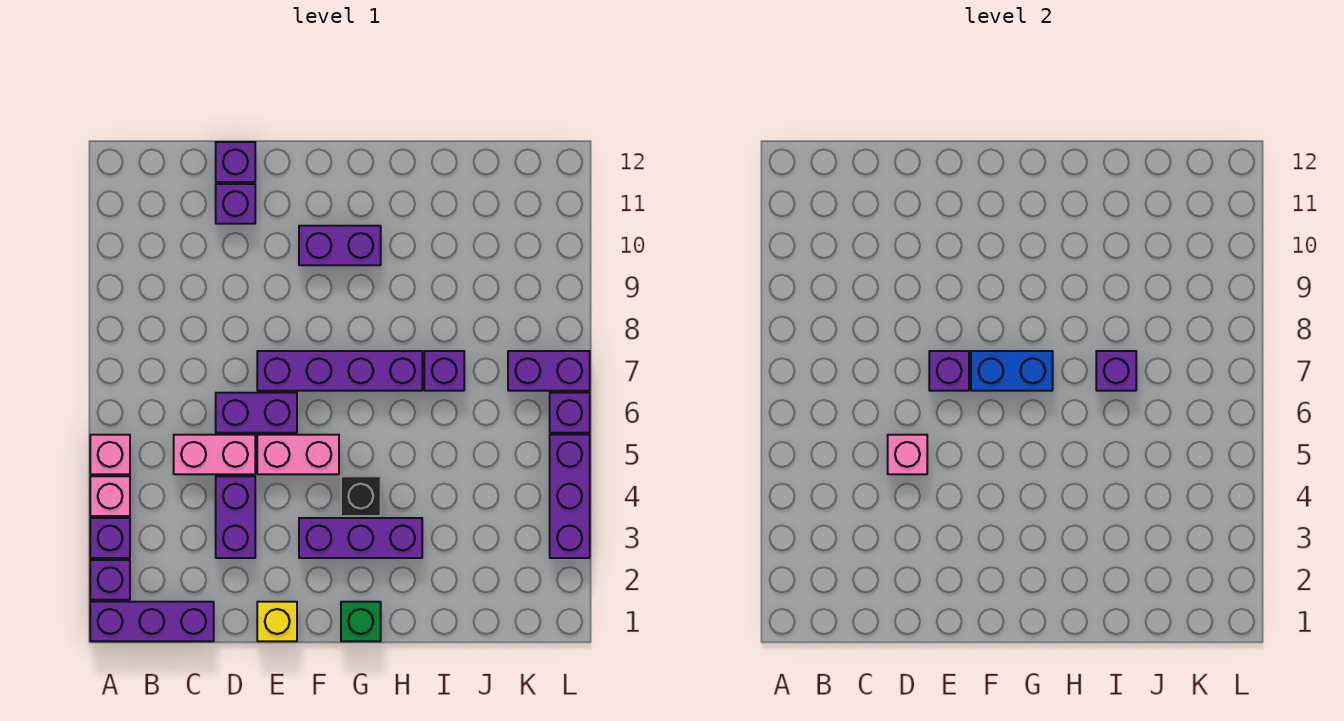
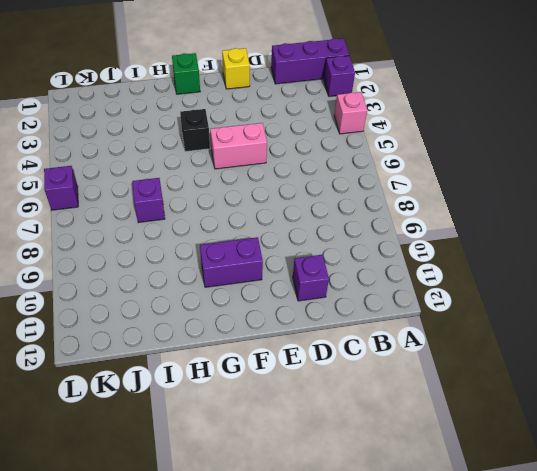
none -> purple brick A3 level 1
none -> pink brick A5 level 1
none -> pink brick C5:D5 level 1

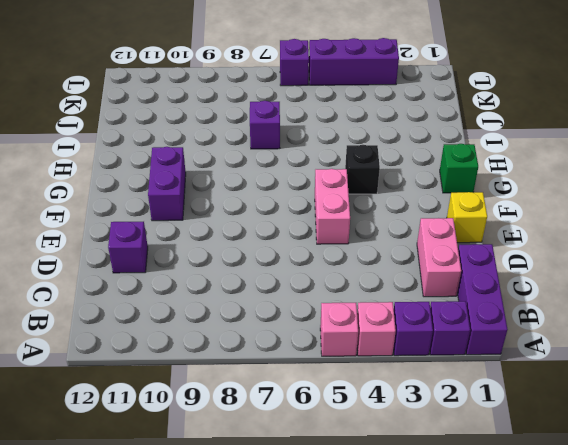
pink brick C2:D2 level 1 -> pink brick C5:D5 level 1
none -> purple brick D3:D4 level 1
none -> purple brick D6:E6 level 1
none -> purple brick D12 level 1

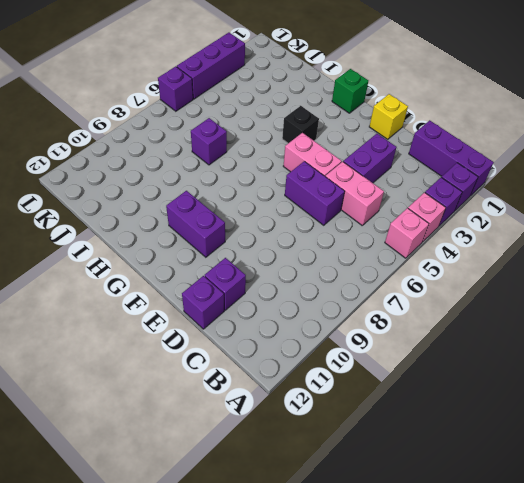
none -> purple brick E7:H7 level 1
none -> purple brick F3:H3 level 1
none -> purple brick K7:L7 level 1

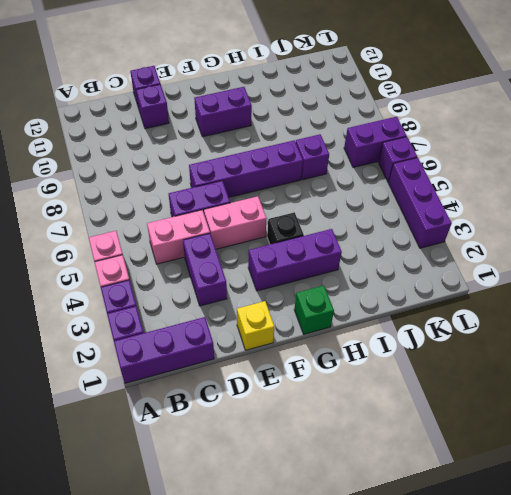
none -> pink brick D5 level 2
none -> purple brick E7 level 2
none -> blue brick F7:G7 level 2

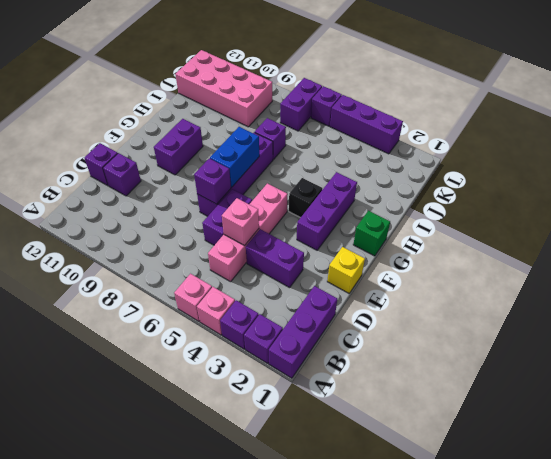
pink brick J9:K12 level 1 -> none
none -> purple brick I7 level 2

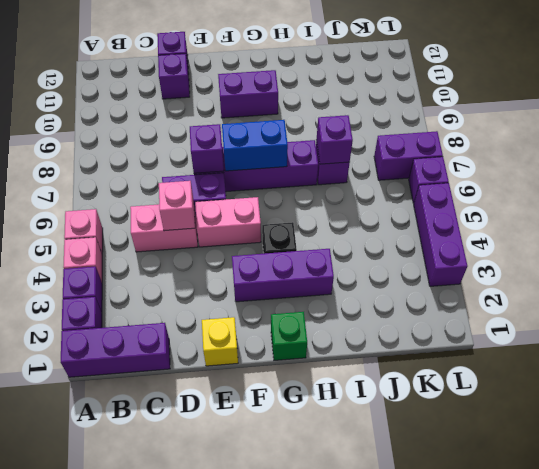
none -> purple brick D3:D4 level 1

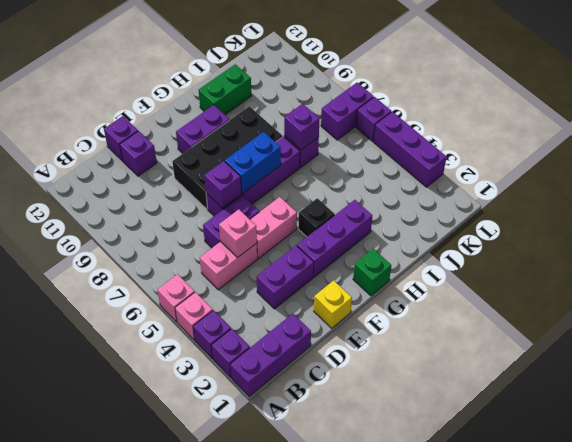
purple brick D3:E3 level 1 -> purple brick D3:D4 level 1
black brick E8:H9 level 1 -> none
green brick H11:I11 level 1 -> none

